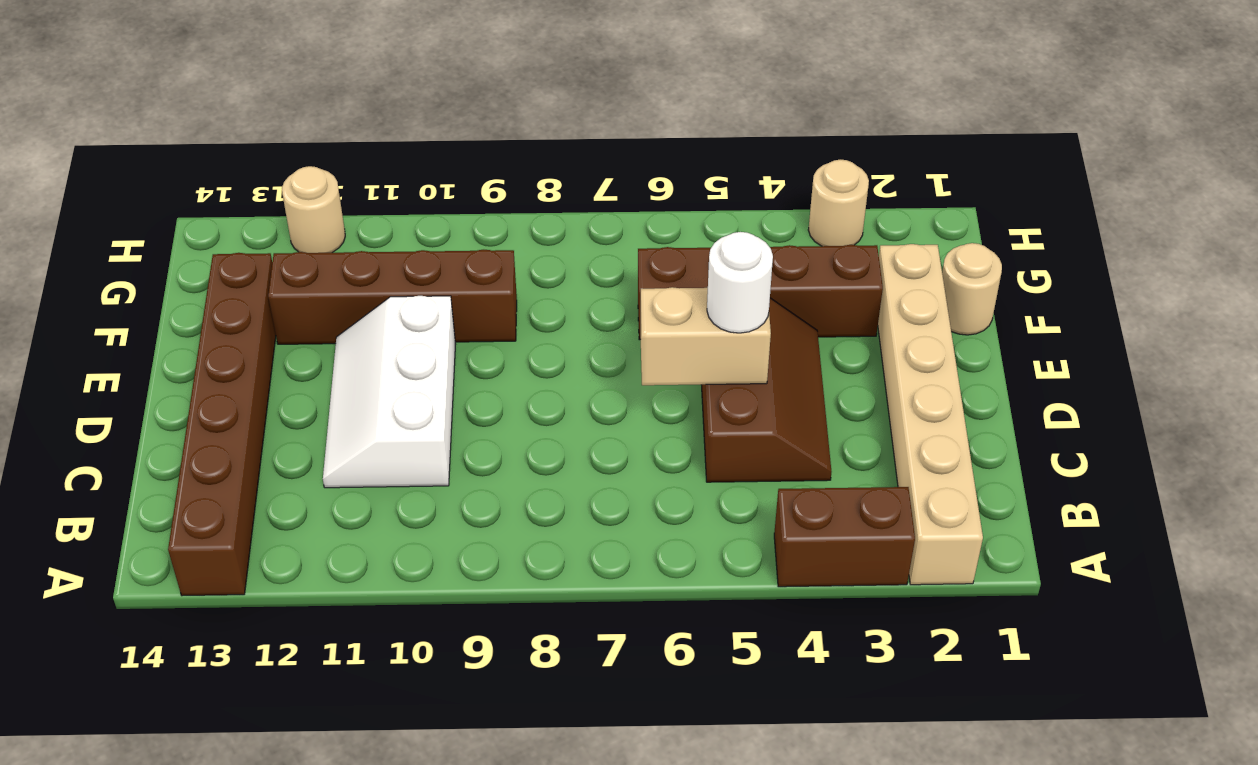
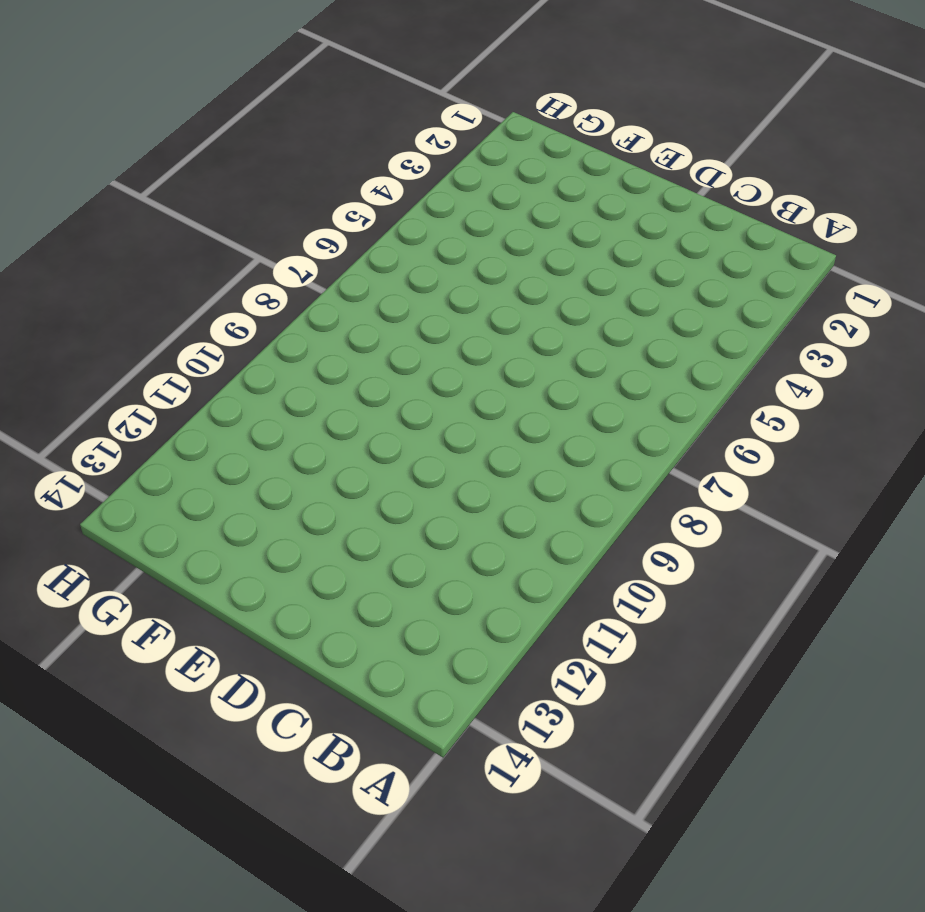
none -> tan brick A2:F2 level 1
none -> brown brick A3:A4 level 1
none -> brown brick A13:F13 level 1

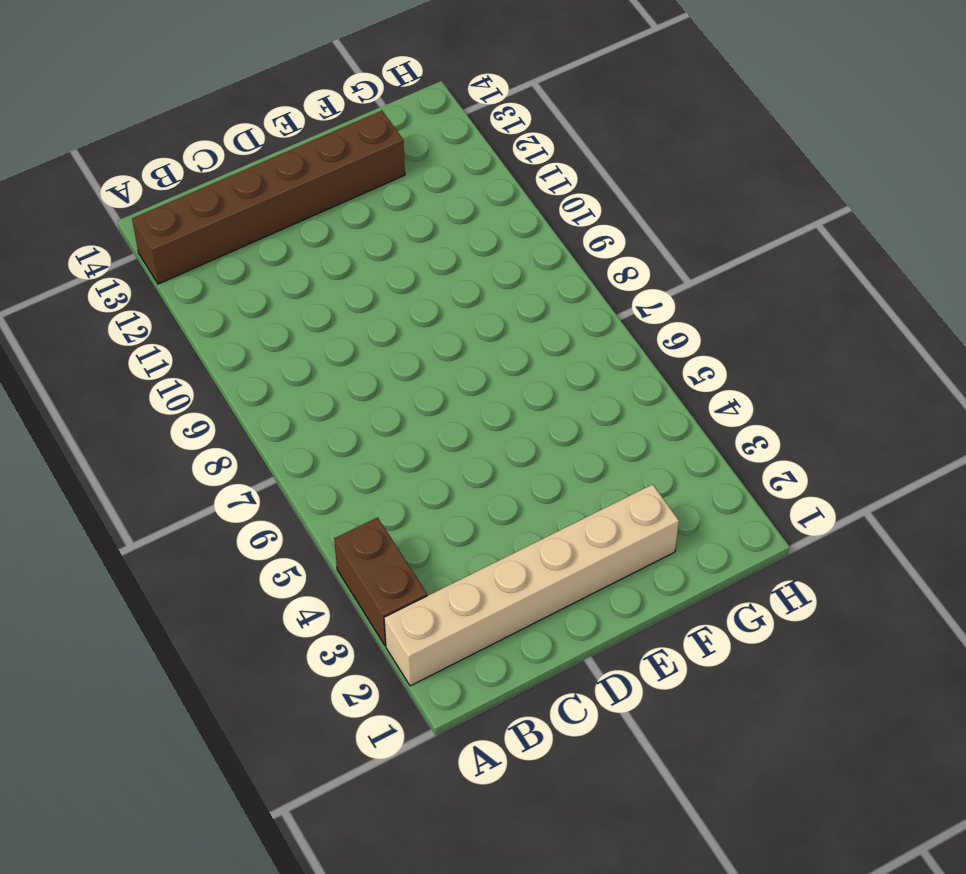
none -> brown slope C4:E5 level 1 top 5
none -> white slope C10:E11 level 1 top 10
none -> tan round brick F1 level 1

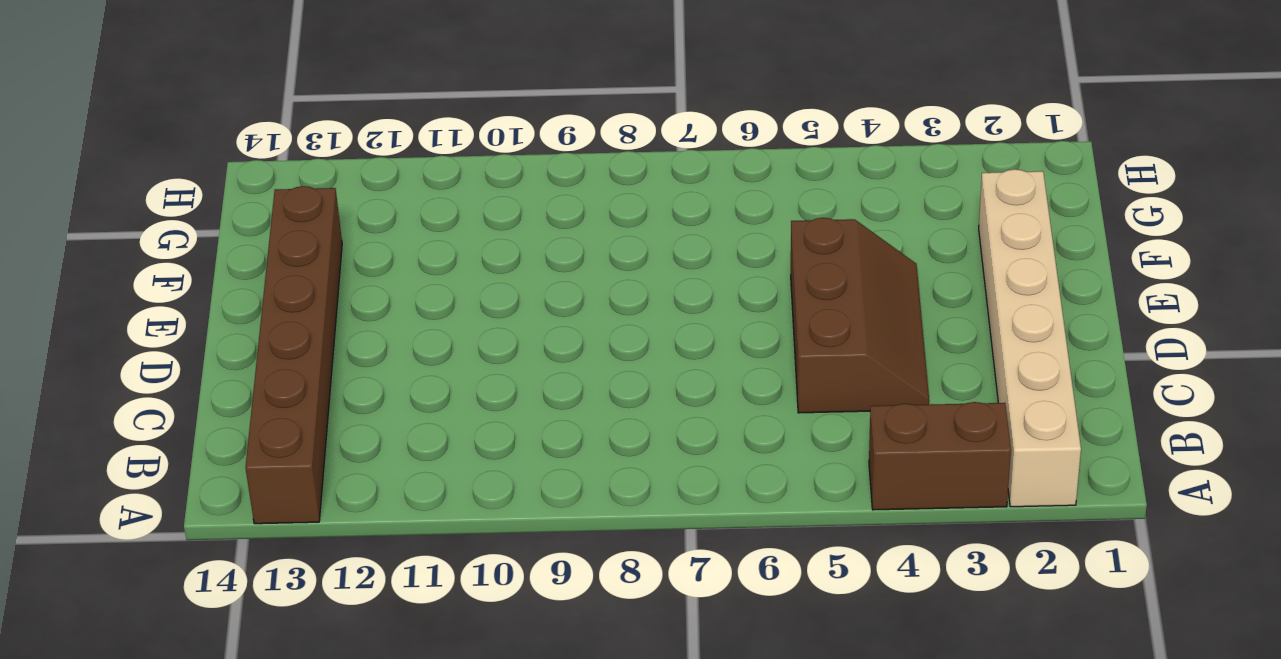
none -> white slope C10:E11 level 1 top 10
none -> tan round brick F1 level 1
none -> brown brick F3:F6 level 1

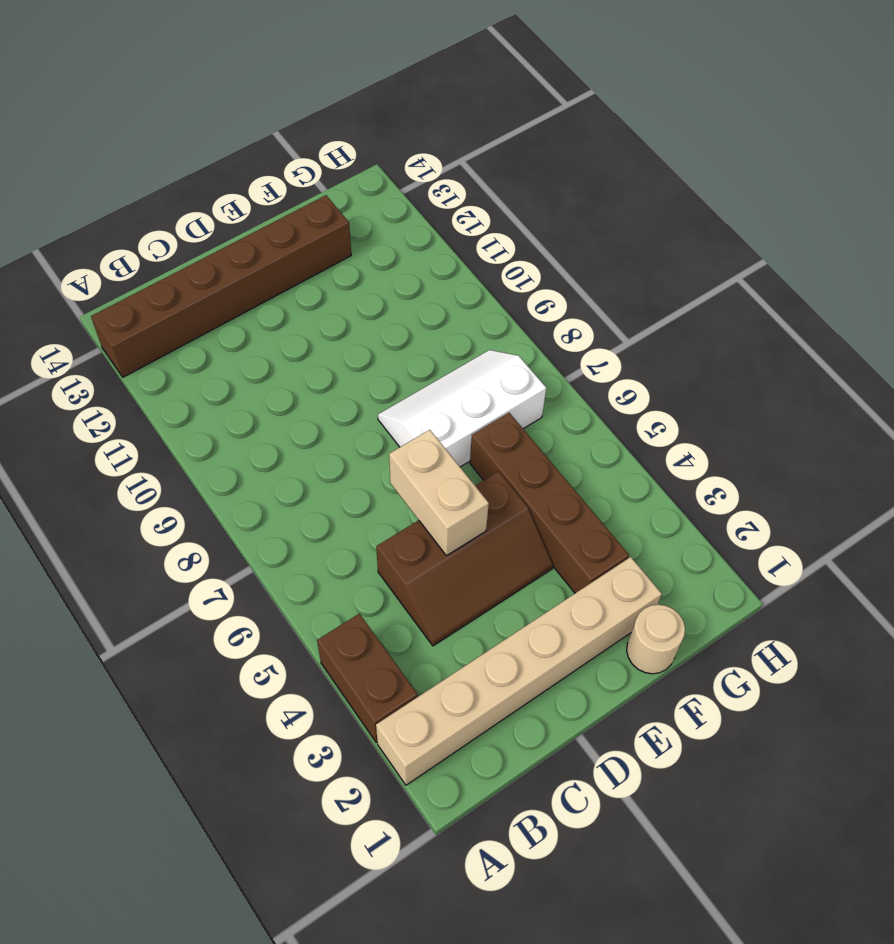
white slope E7:G8 level 1 top 7 -> white slope C10:E11 level 1 top 10
none -> brown brick F9:F12 level 1
none -> tan round brick H3 level 1
none -> tan round brick H12 level 1

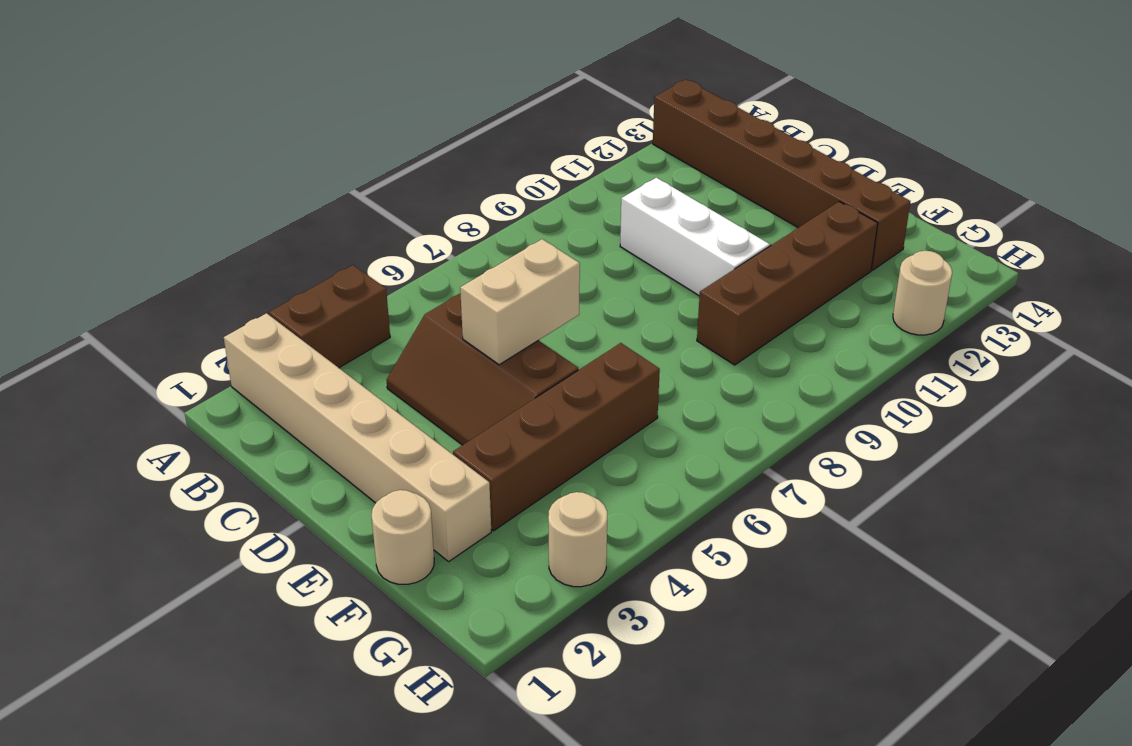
none -> white round brick D5 level 3

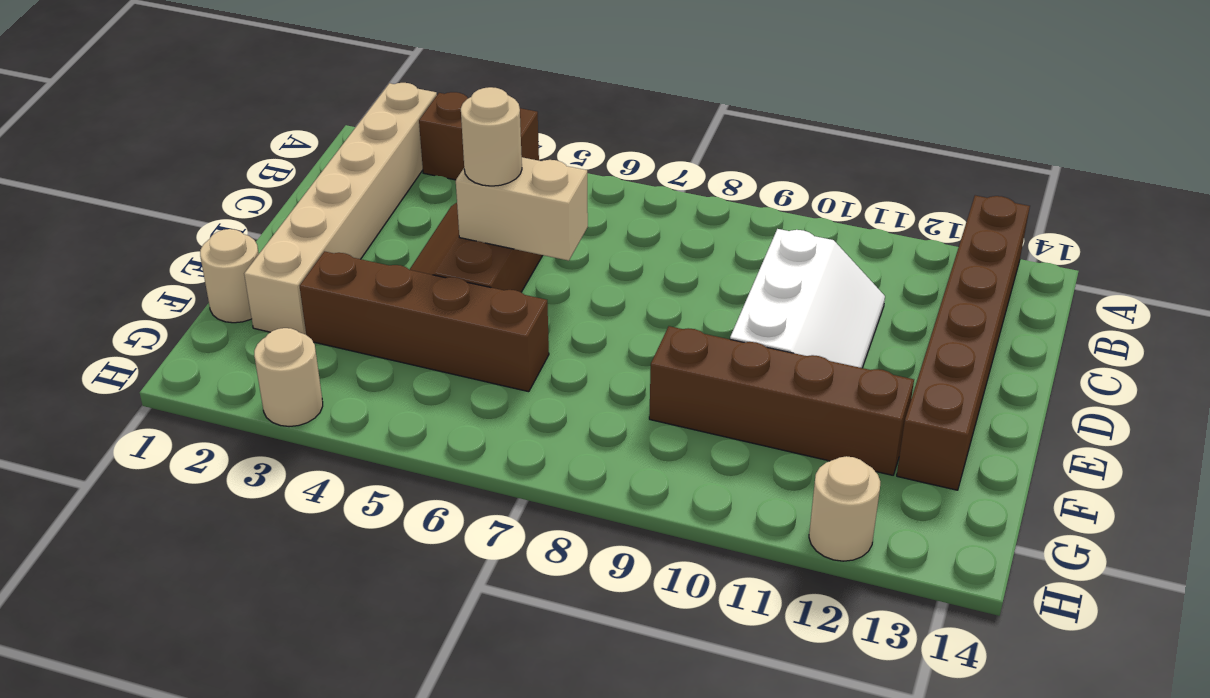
tan round brick D5 level 3 -> white round brick D5 level 3

